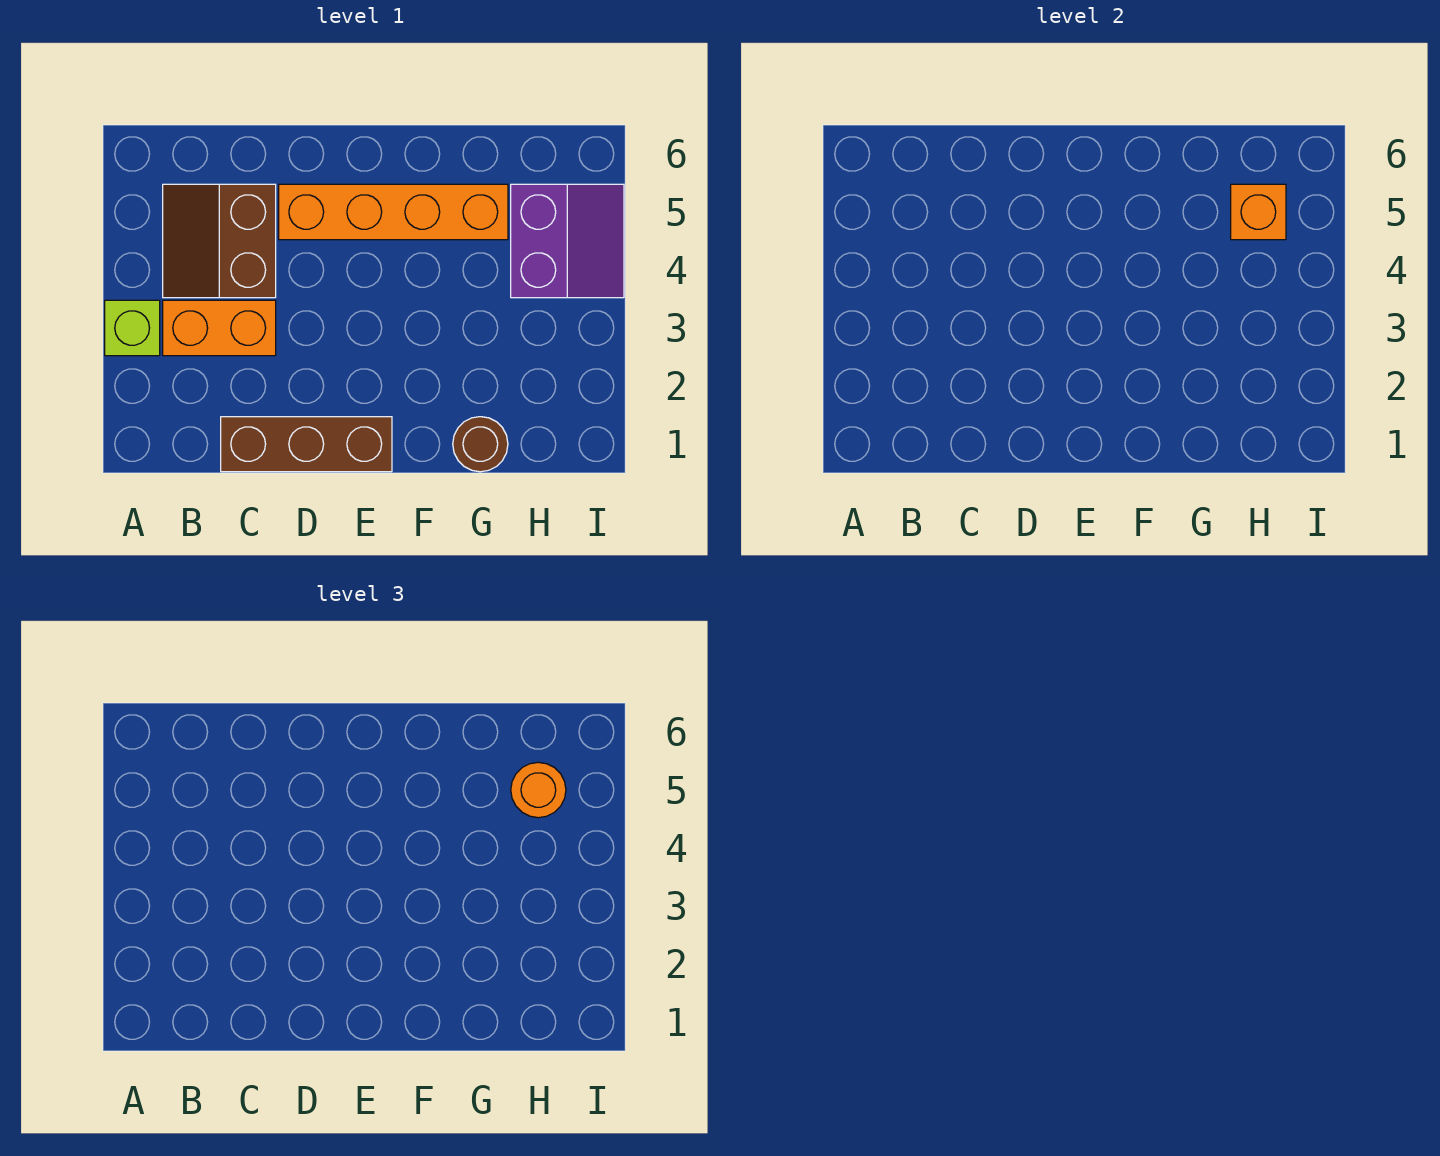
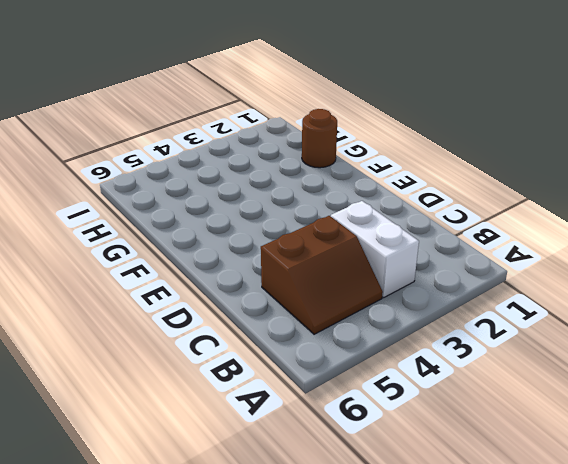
white brick B3:C3 level 1 -> orange brick B3:C3 level 1
none -> lime brick A3 level 1
none -> brown brick C1:E1 level 1

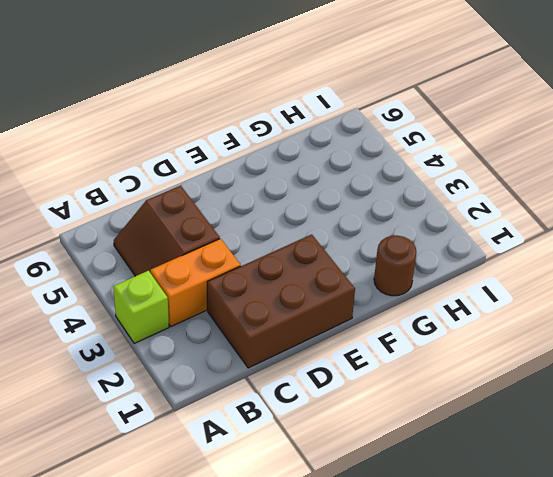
brown brick C1:E2 level 1 -> brown brick C1:E1 level 1
none -> orange brick D5:G5 level 1
none -> purple slope H4:I5 level 1 top H

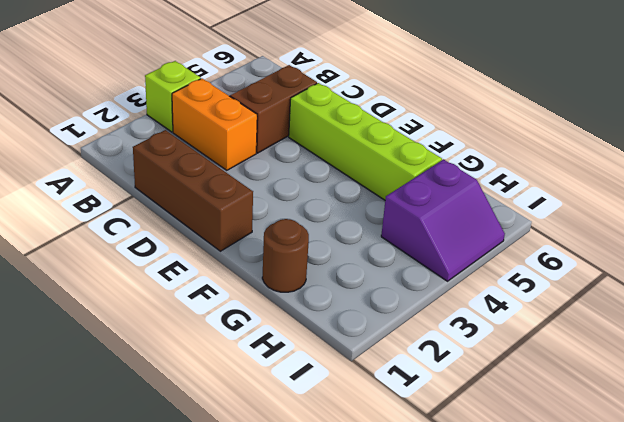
lime brick D5:G5 level 1 -> orange brick D5:G5 level 1
none -> orange brick H5 level 2
none -> orange round brick H5 level 3

